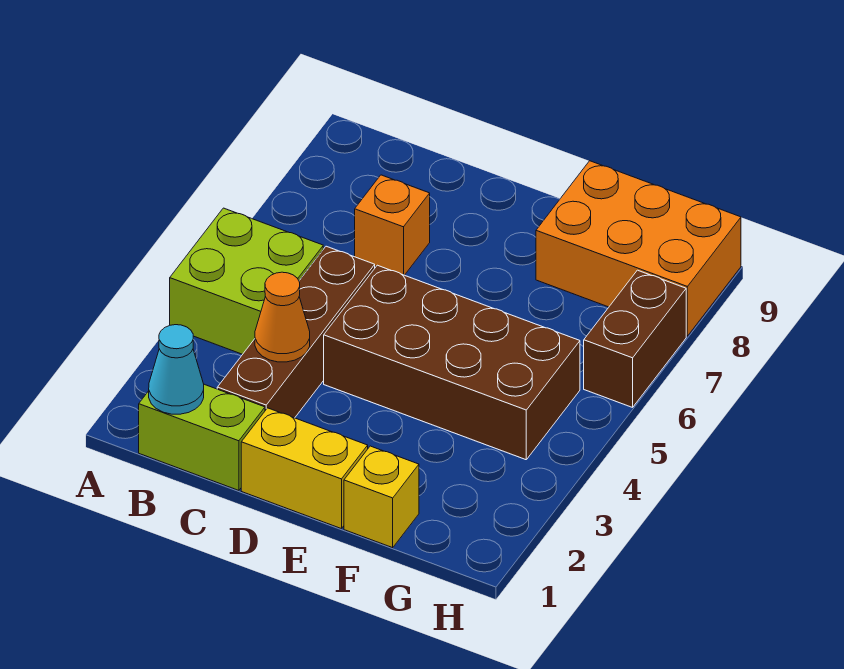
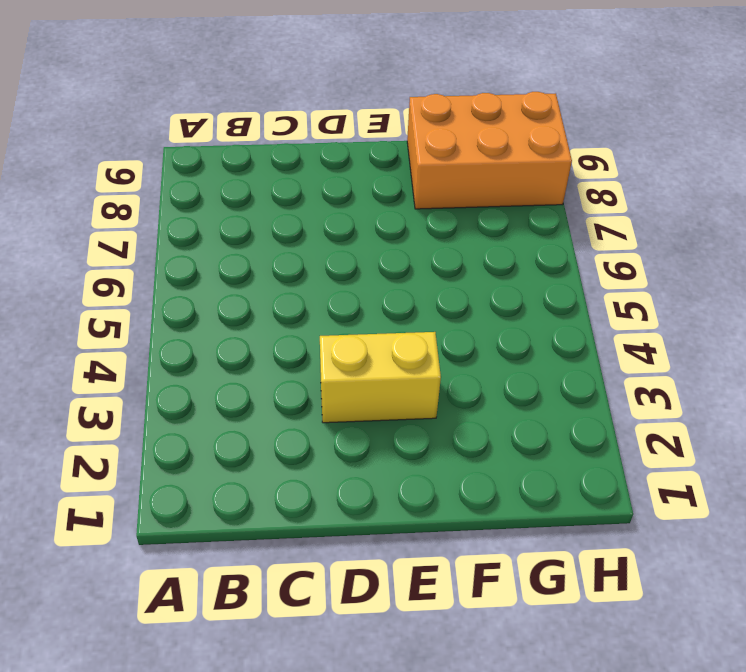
yellow brick D3:E3 level 1 -> yellow brick D1:E1 level 1
none -> lime brick A4:B5 level 1
none -> lime brick B1:C1 level 1

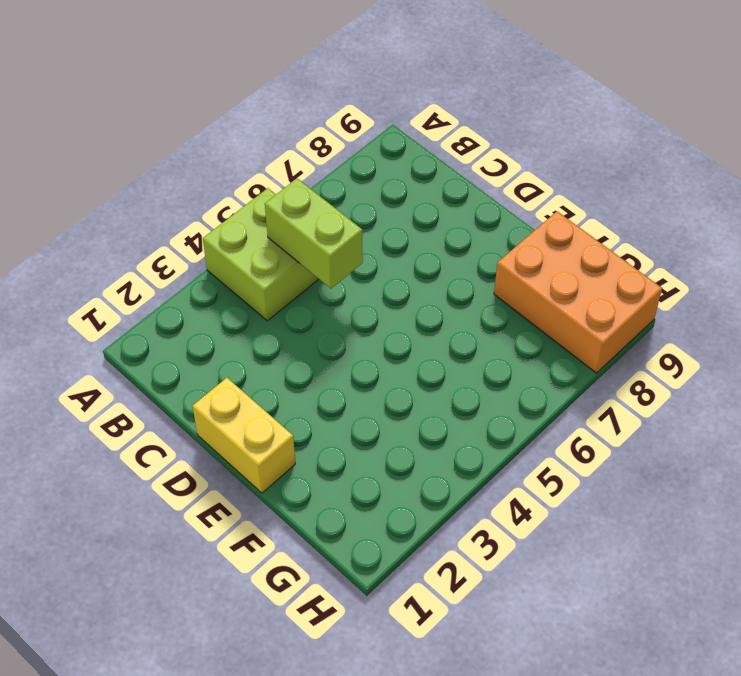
lime brick B5:C5 level 2 -> lime brick B1:C1 level 1
none -> brown brick C2:C5 level 1
none -> orange brick C7 level 1

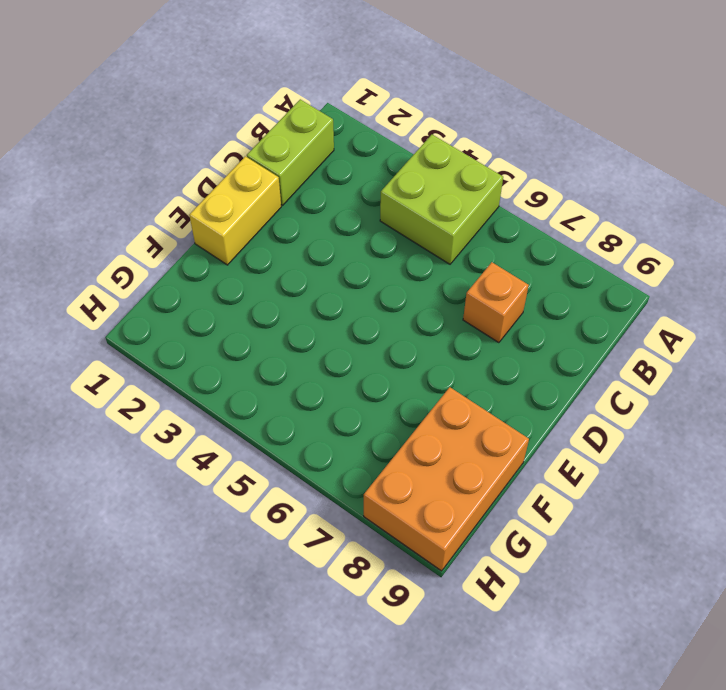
none -> brown brick C2:C5 level 1
none -> brown brick D4:G5 level 1

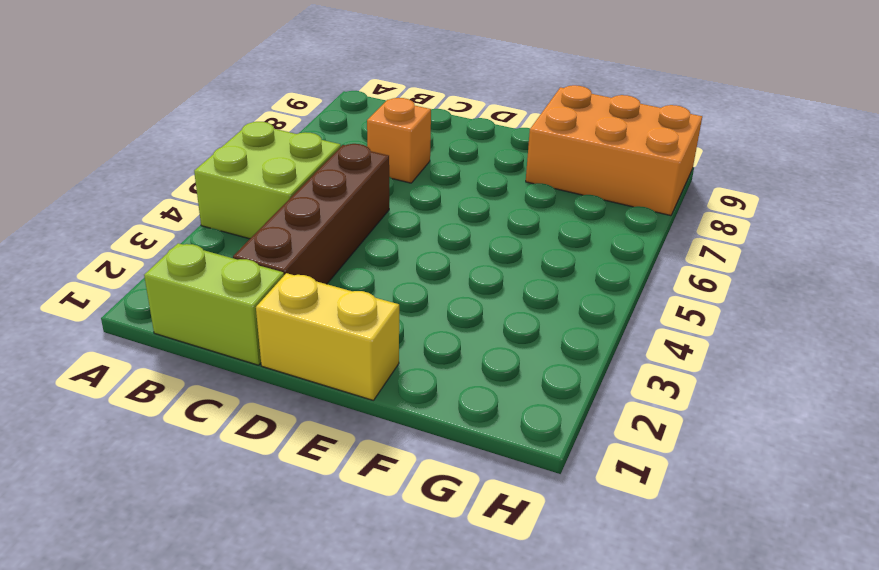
none -> brown brick D4:G5 level 1
none -> yellow brick F1 level 1

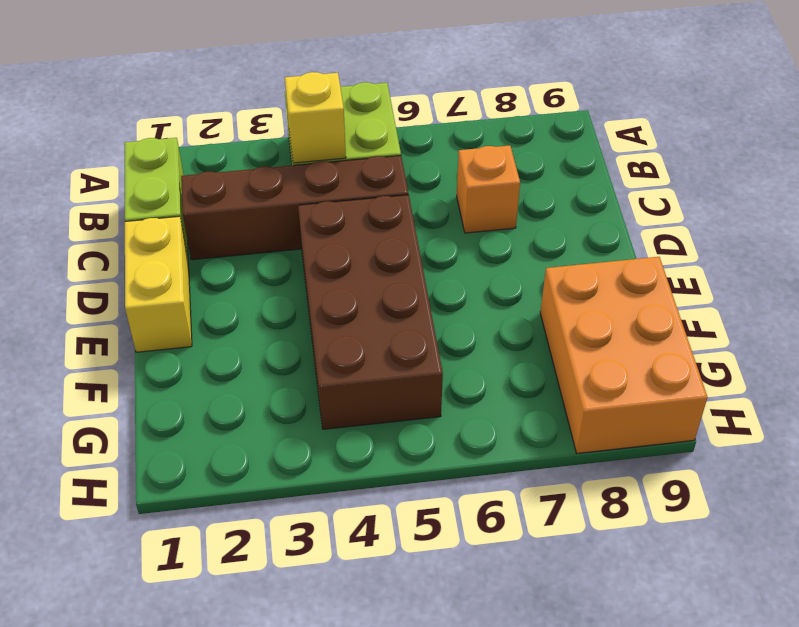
yellow brick B4 level 2 -> yellow brick F1 level 1
none -> brown brick H6:H7 level 1
none -> cyan cone B1 level 2

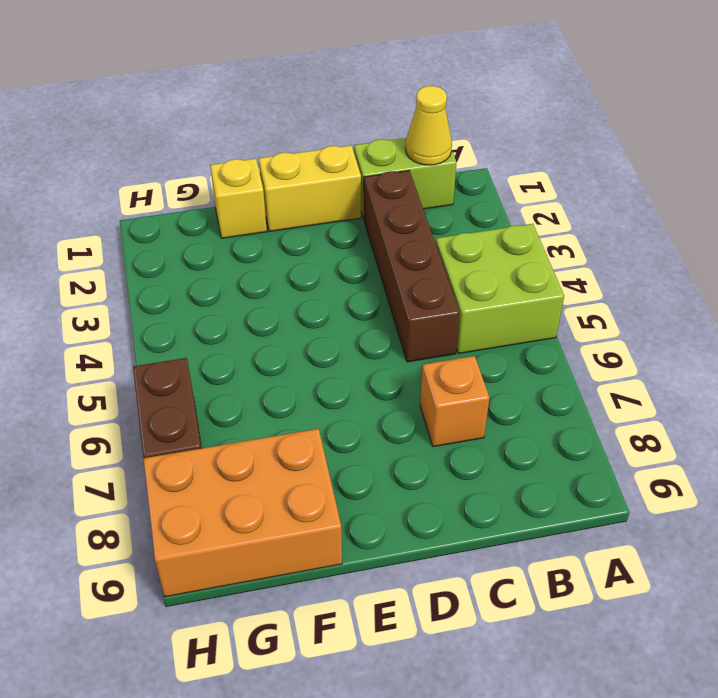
yellow cone B1 level 2 -> cyan cone B1 level 2
none -> brown brick D4:G5 level 1
none -> orange cone C3 level 2

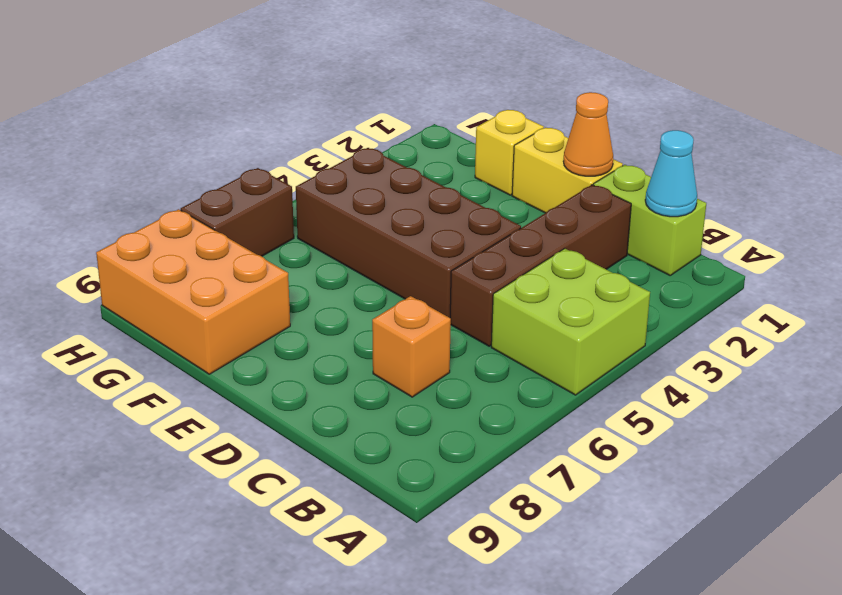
orange cone D1 level 2 -> orange cone C3 level 2

